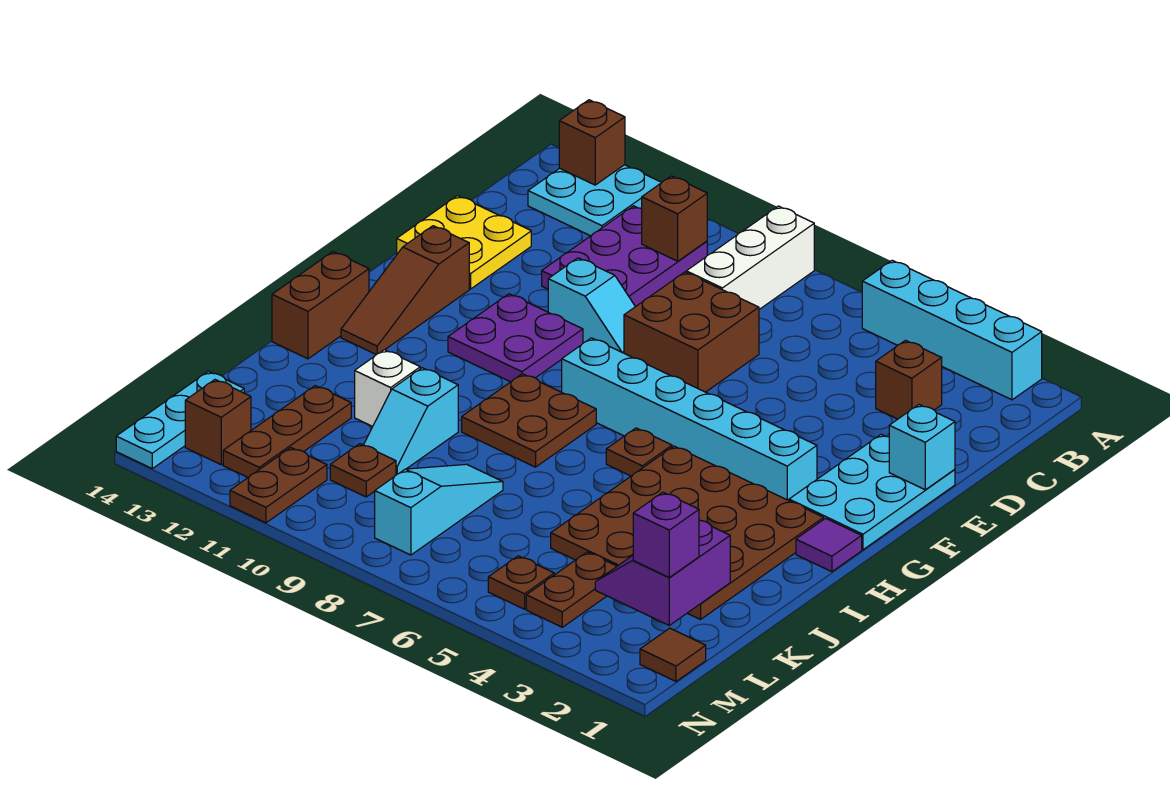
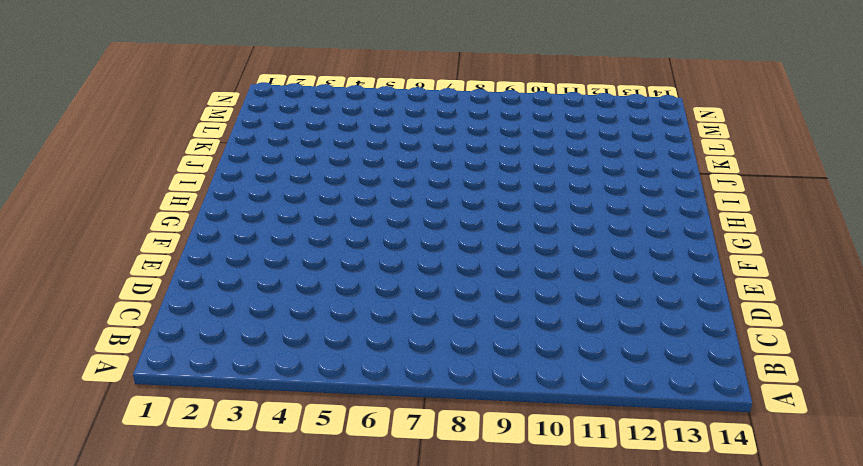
none -> cyan brick A2:A5 level 1
none -> white brick A8:C8 level 1
none -> cyan plate A12:B13 level 1
none -> purple plate B10:D11 level 1

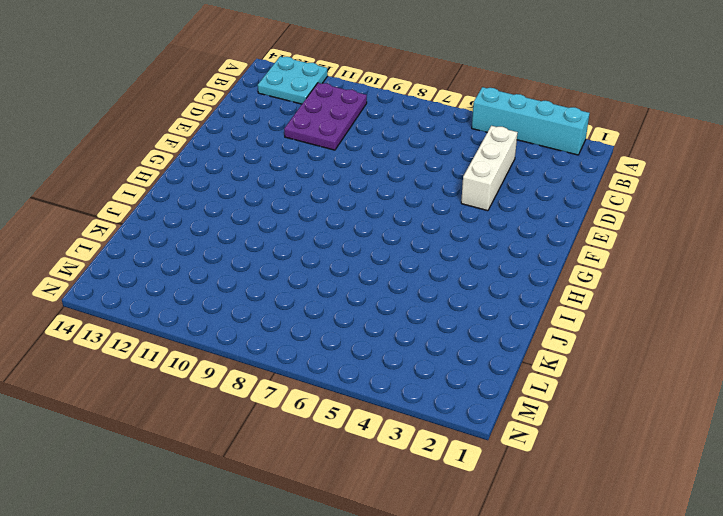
white brick C4:E4 level 1 -> white brick A8:C8 level 1
none -> brown brick C3 level 1
none -> brown brick D7:E8 level 1
none -> yellow plate D13:E14 level 1
none -> cyan plate E1:G2 level 1

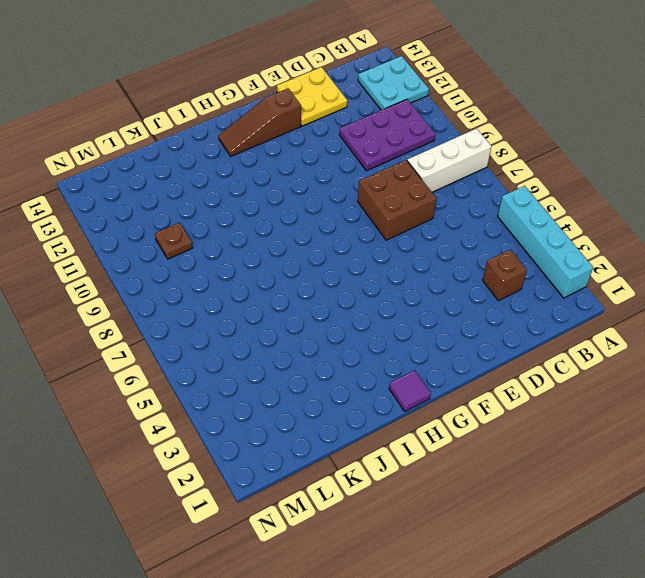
none -> cyan plate E1:G2 level 1
none -> cyan slope E9:E10 level 1 top 10
none -> purple plate F10:G11 level 1
none -> cyan brick G3:G8 level 1

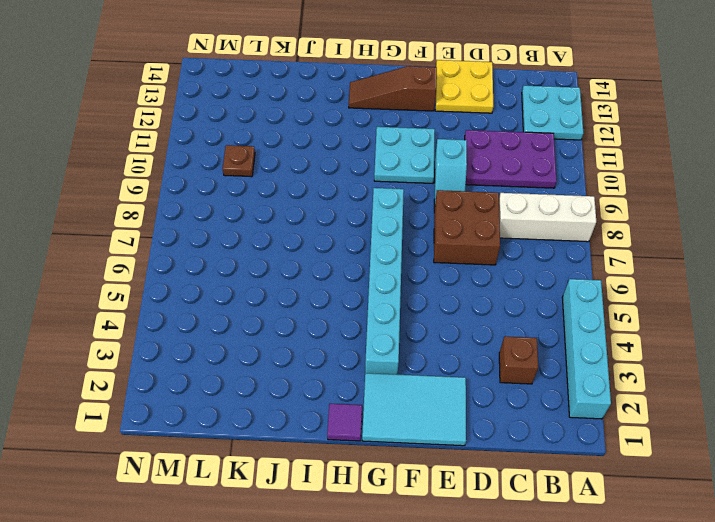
cyan tile E1:G2 level 1 -> cyan plate E1:G2 level 1
cyan plate F10:G11 level 1 -> purple plate F10:G11 level 1
none -> brown plate H2:K5 level 1
none -> brown plate H6 level 1
none -> brown plate H8:I9 level 1
none -> brown brick H14:I14 level 1

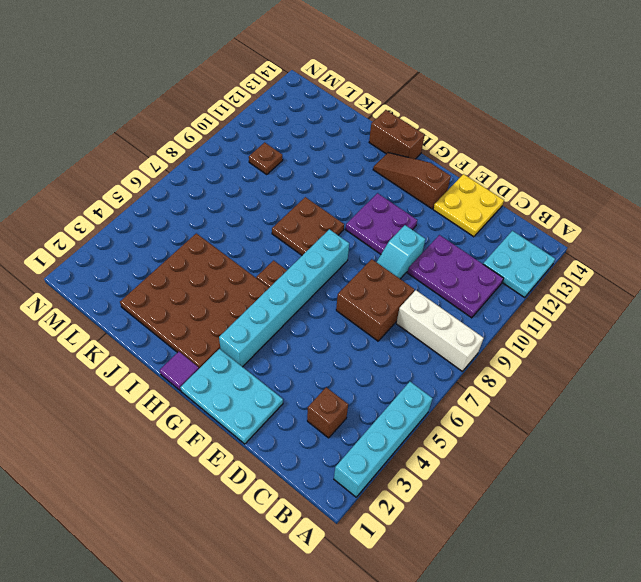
none -> cyan slope J10:K10 level 1 top J
none -> white brick J11 level 1
none -> cyan slope K8:M8 level 1 top M
none -> brown plate K12:M12 level 1

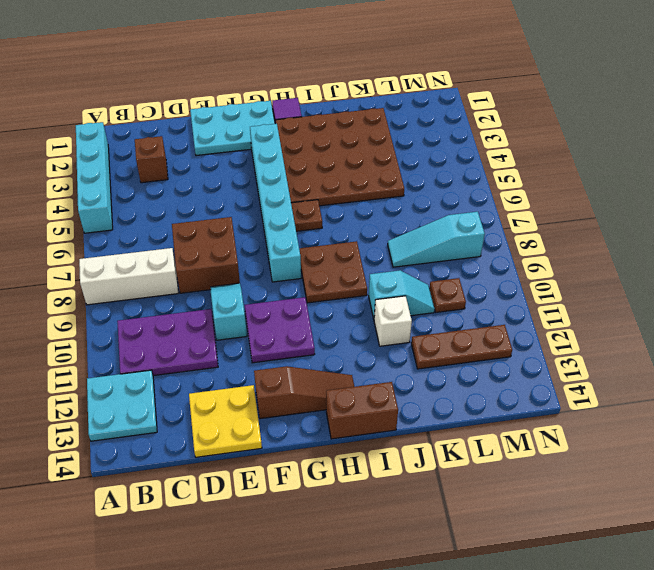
none -> brown plate L4:M4 level 1
none -> cyan plate L14:N14 level 1
none -> brown tile M1 level 1
none -> brown plate M5 level 1

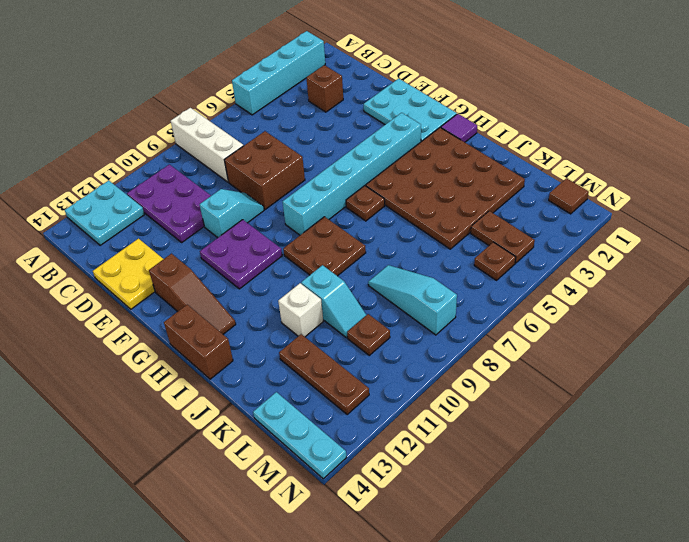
none -> brown plate M11:N11 level 1
none -> brown brick M13 level 1
none -> brown brick A13 level 2
none -> brown brick B10 level 2

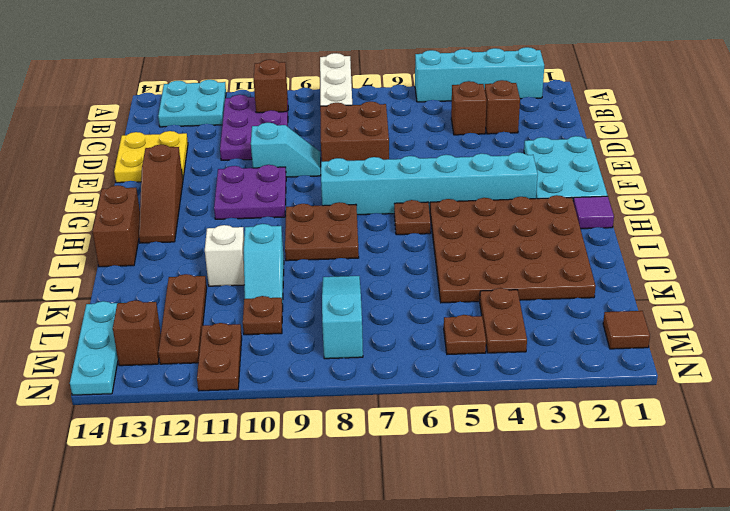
brown brick C4 level 1 -> brown brick A13 level 2
none -> cyan brick E1 level 2
none -> purple slope K2:L3 level 2 top 2
none -> purple brick L2 level 3

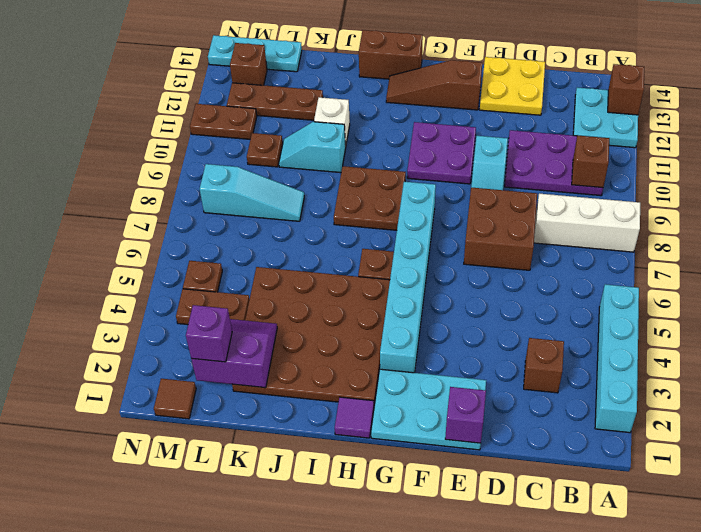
purple brick E1 level 2 -> cyan brick E1 level 2

